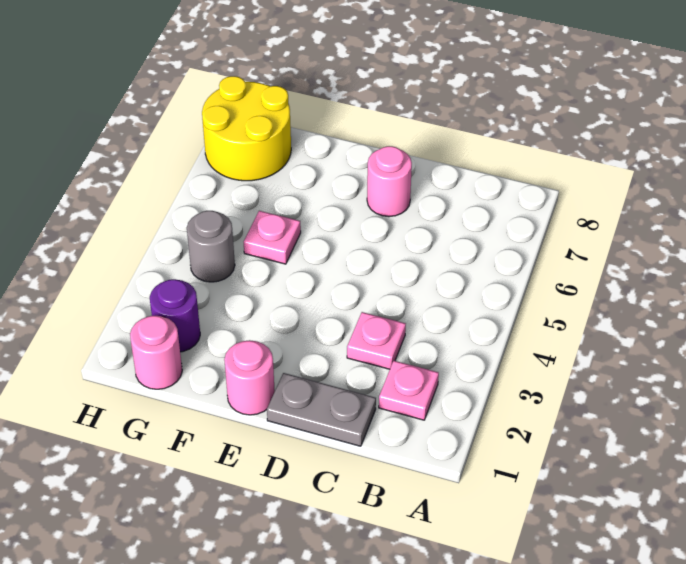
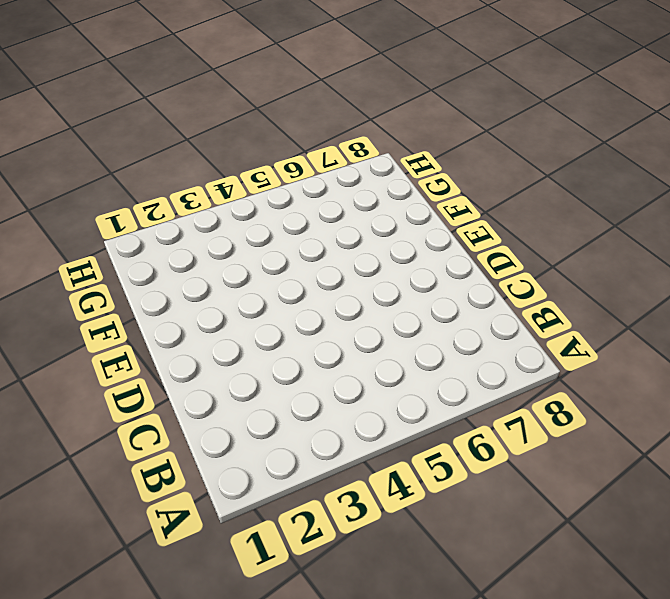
none -> pink plate B2 level 1
none -> grey plate C1:D1 level 1

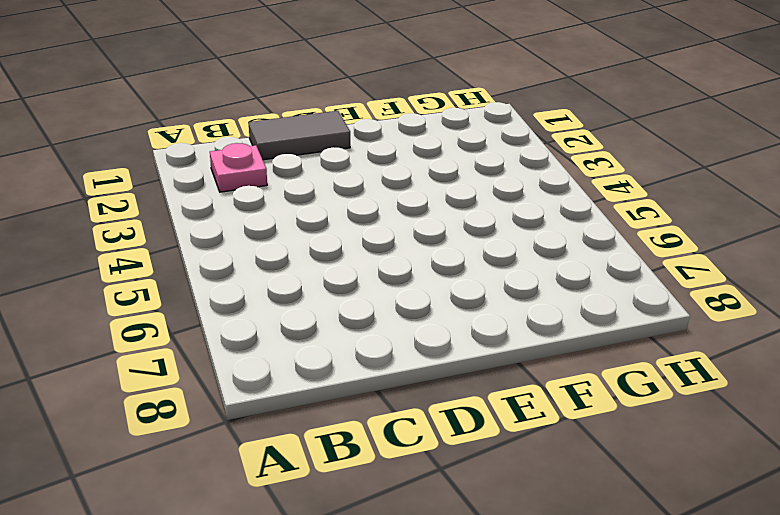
grey tile C1:D1 level 1 -> grey plate C1:D1 level 1
none -> pink plate C3 level 1
none -> pink round brick D7 level 1

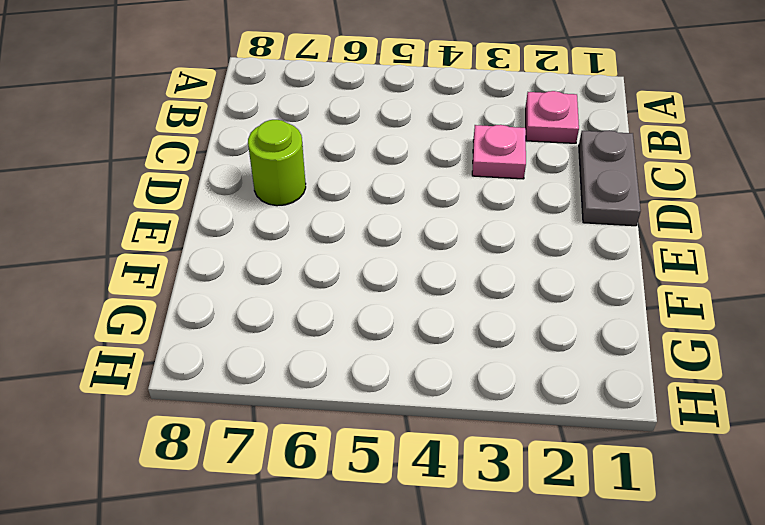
lime round brick D7 level 1 -> pink round brick D7 level 1
none -> pink round brick E1 level 1
none -> pink plate F5 level 1

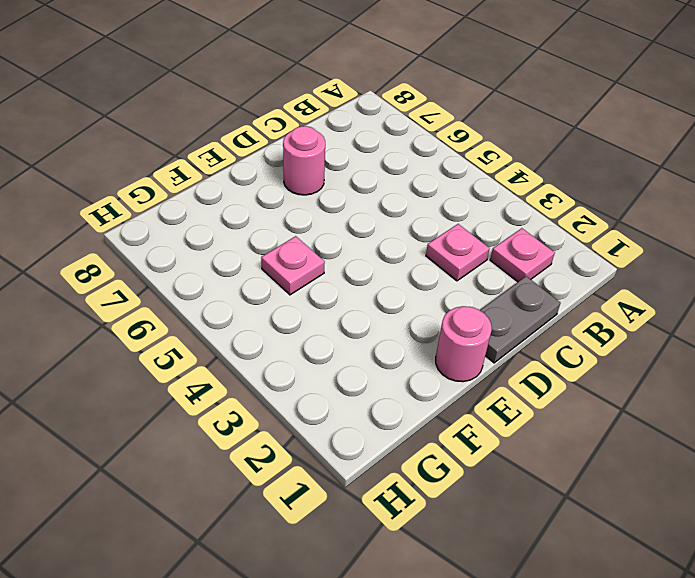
none -> pink round brick G1 level 1
none -> purple round brick G2 level 1

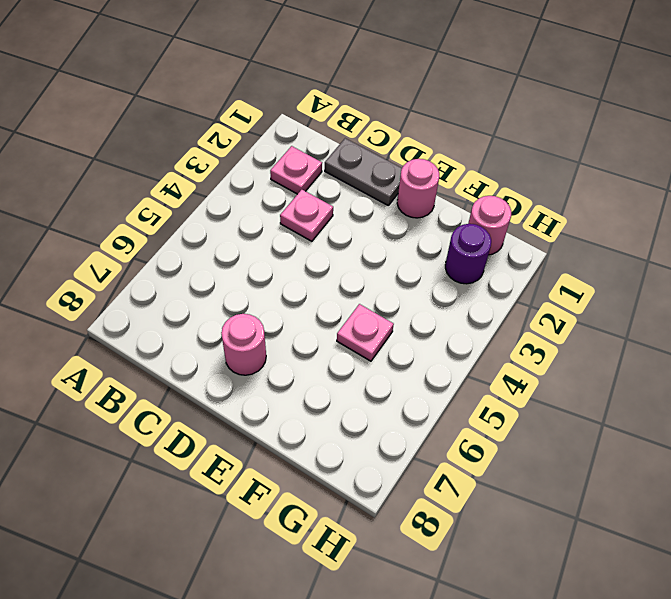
none -> grey round brick G4 level 1
none -> yellow round brick G7:H8 level 1

